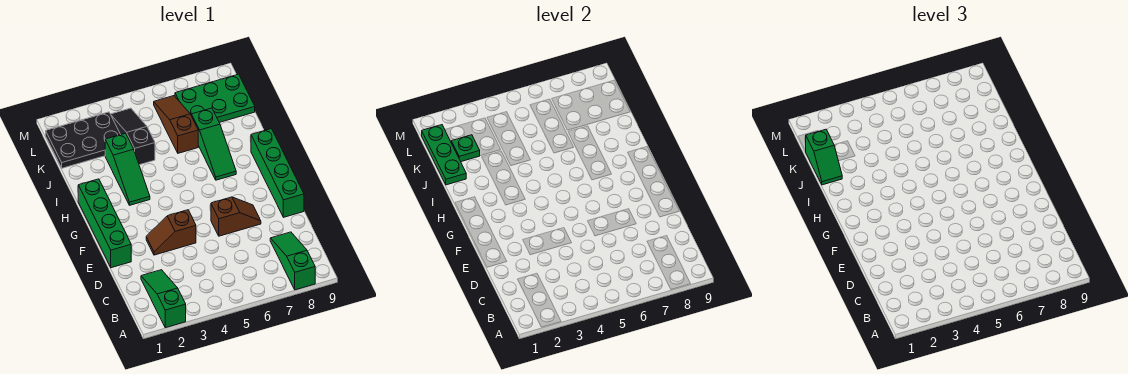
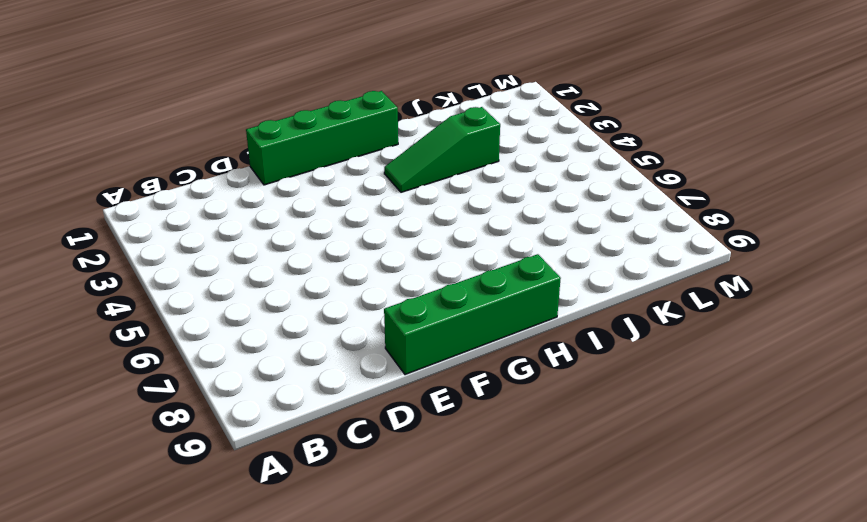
none -> green slope A2:C2 level 1 top A
none -> green slope A8:C8 level 1 top A
none -> brown slope E3:E4 level 1 top 4

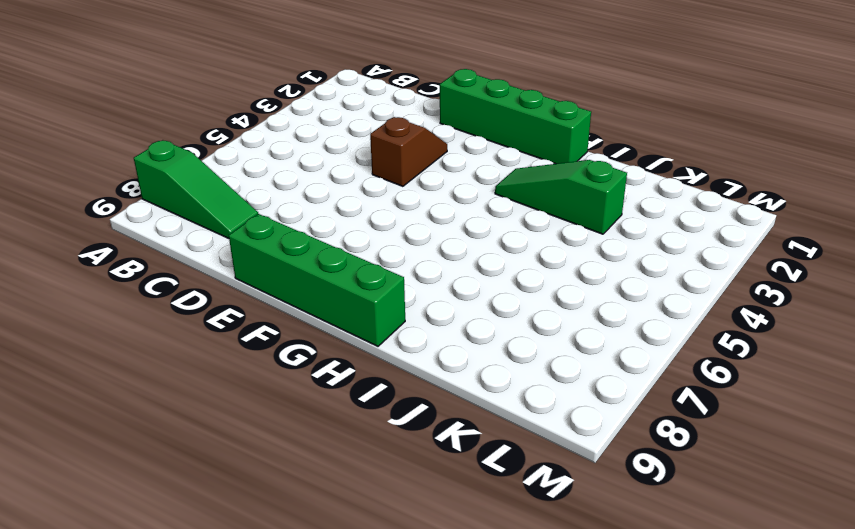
none -> green slope A2:C2 level 1 top A
none -> brown slope E6:E7 level 1 top 6
none -> green slope H7:J7 level 1 top J

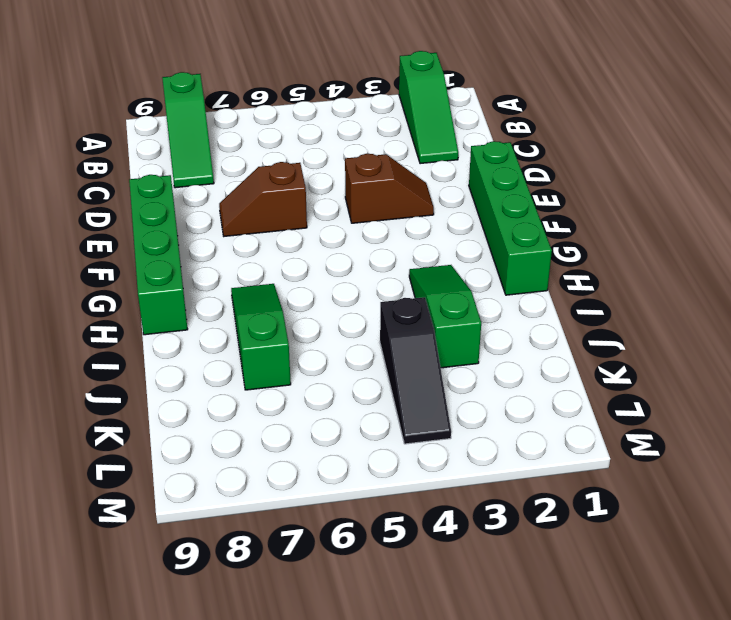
none -> brown slope J6:L6 level 1 top J
none -> black plate K1:L3 level 1
none -> green plate K7:L9 level 1

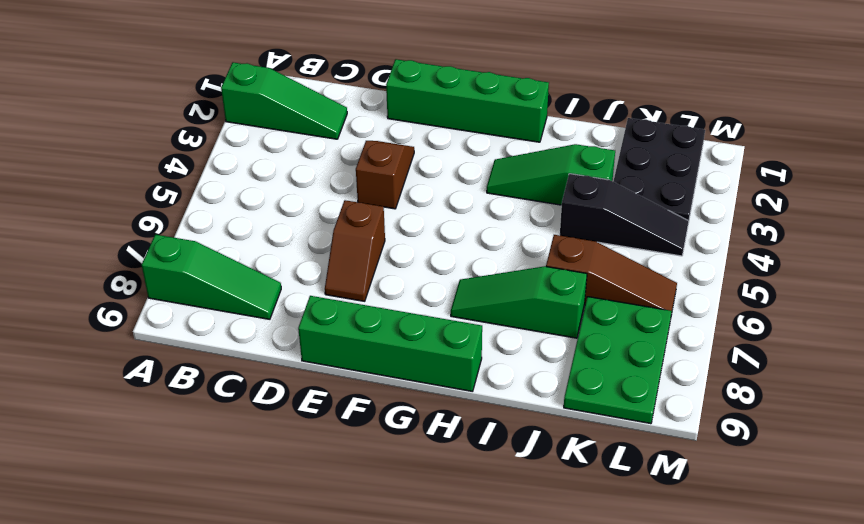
none -> green plate J1:L1 level 2
none -> green plate K2 level 2
none -> green slope J1:K1 level 3 top K

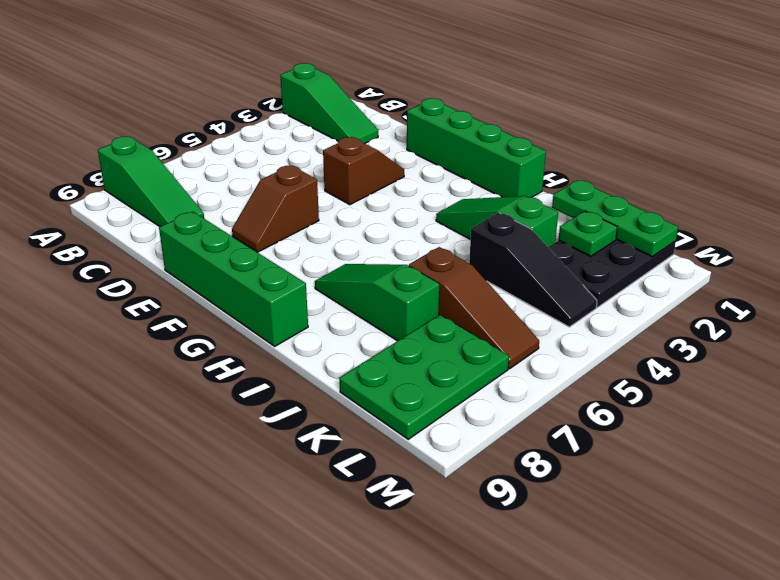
none -> green slope J1:K1 level 3 top K

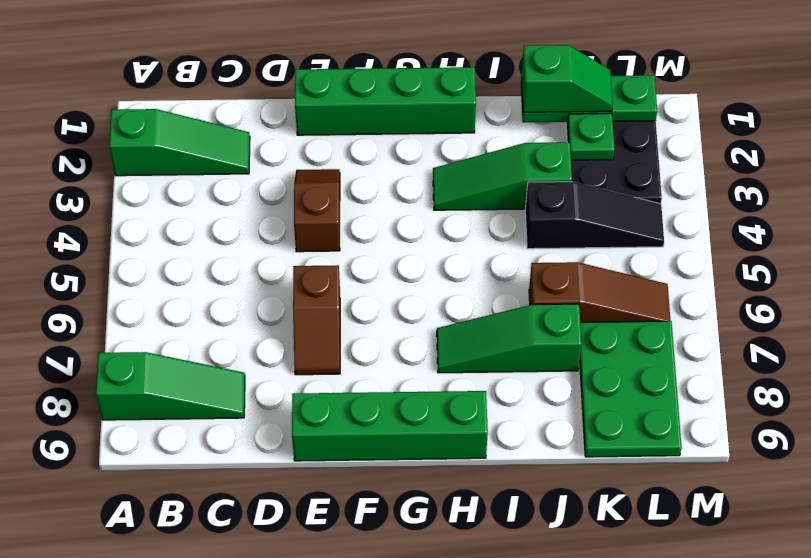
green slope J1:K1 level 3 top J -> green slope J1:K1 level 3 top K

